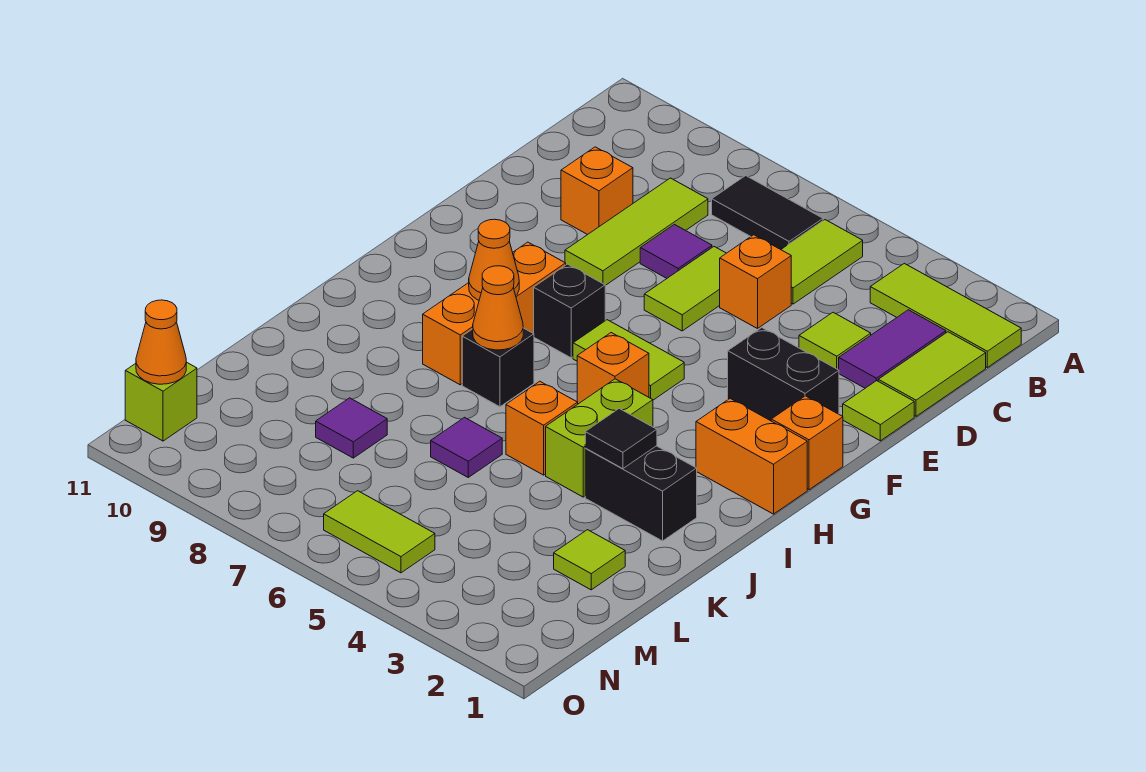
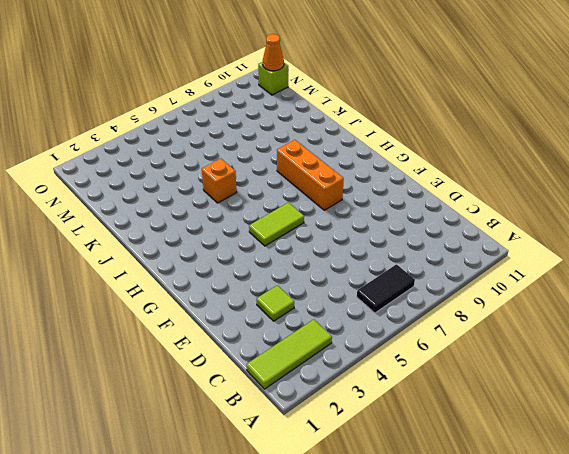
none -> lime tile B5:C5 level 1
none -> lime tile C1:D1 level 1
none -> purple tile C2:D2 level 1
none -> lime tile C8:E8 level 1

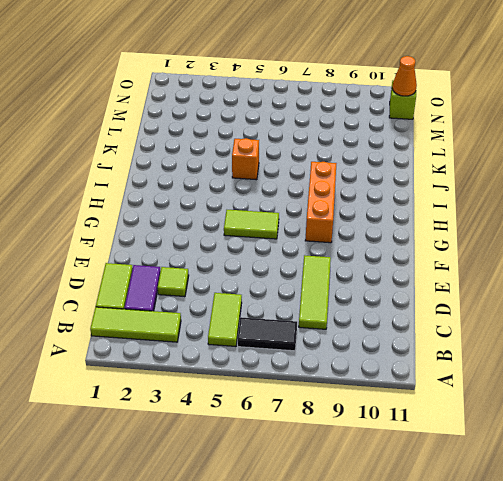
none -> orange brick D5 level 1
none -> lime tile D6:E6 level 1
none -> purple tile D7 level 1
none -> orange brick D9 level 1

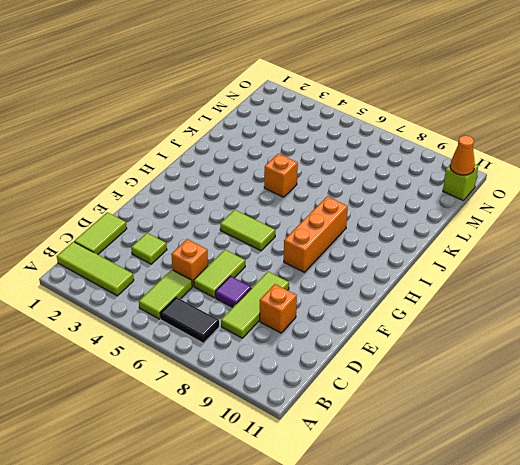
none -> purple tile C2:D2 level 1
none -> lime tile E1 level 1
none -> black brick F2:F3 level 1
none -> orange brick G1 level 1

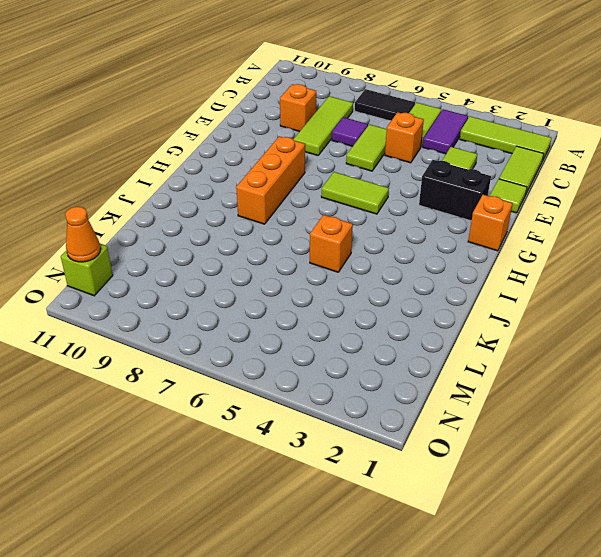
purple tile B4:C4 level 1 -> purple tile C2:D2 level 1
none -> black brick G7 level 1
none -> orange brick H1:H2 level 1
none -> orange brick H5 level 1
none -> lime brick I4:J4 level 1

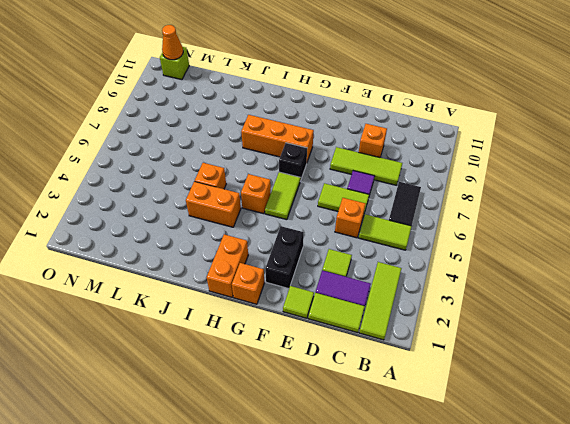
orange brick I4:J4 level 1 -> lime brick I4:J4 level 1
none -> black brick I7 level 1
none -> black brick J2:J3 level 1
none -> purple tile K6 level 1
none -> lime tile L2 level 1

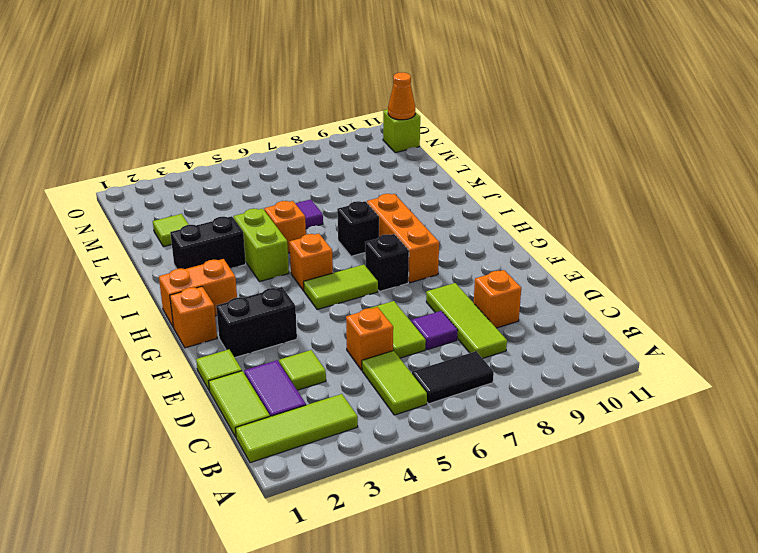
none -> purple tile L8 level 1
none -> lime tile N5:N6 level 1
none -> orange cone H8 level 2
none -> orange cone I7 level 2

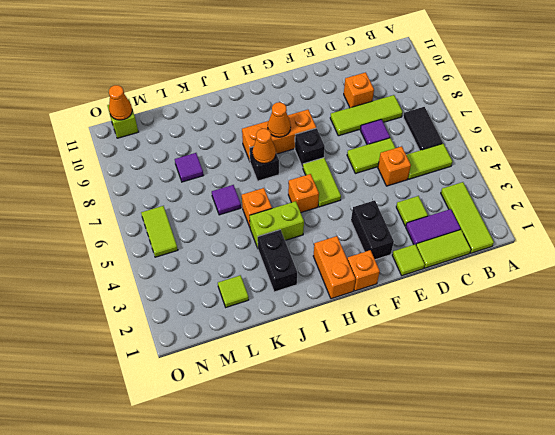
none -> black tile J3 level 2

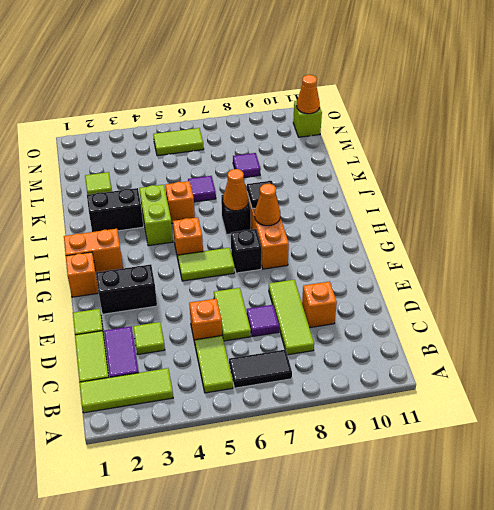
black tile I8 level 2 -> black tile J3 level 2

